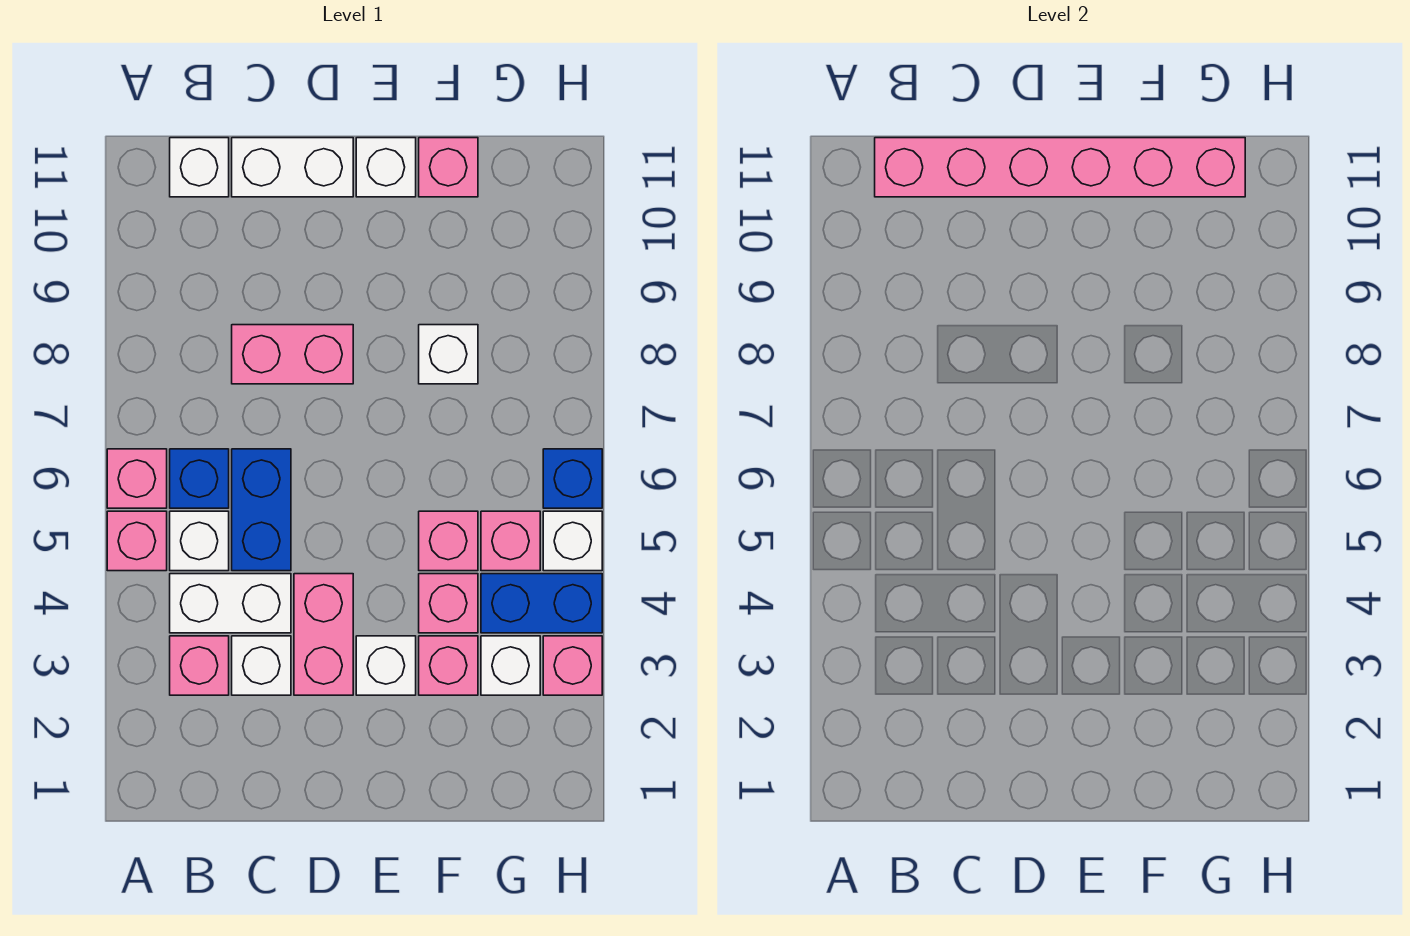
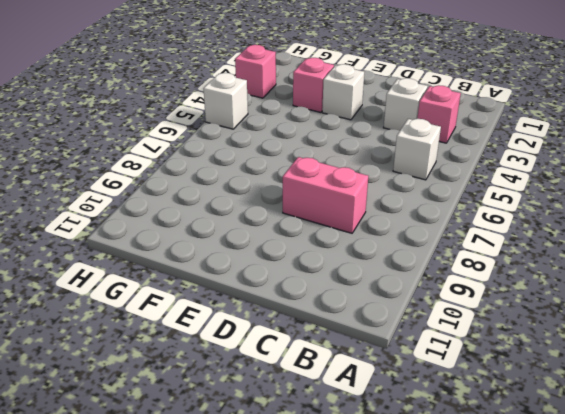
none -> pink brick A5 level 1
none -> pink brick A6 level 1
none -> white brick B4:C4 level 1

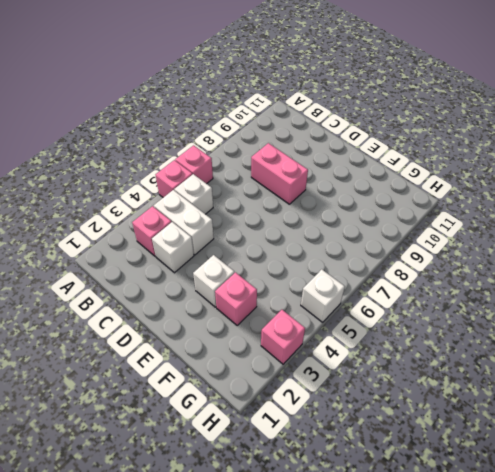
none -> blue brick B6 level 1
none -> white brick B11 level 1
none -> blue brick C5:C6 level 1

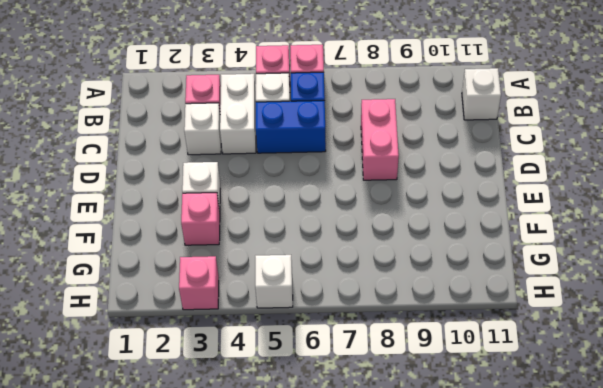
none -> white brick C11:D11 level 1
none -> pink brick D3:D4 level 1
none -> white brick E11 level 1

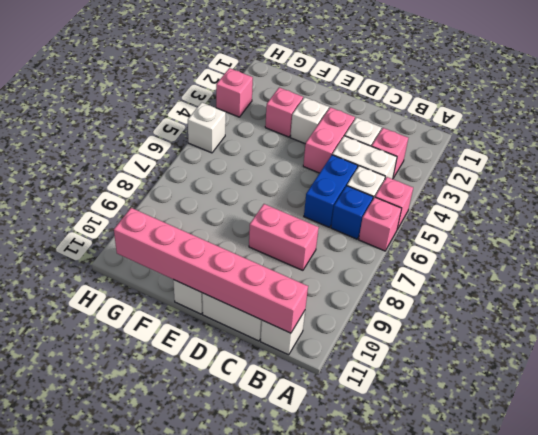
none -> pink brick F4 level 1
none -> pink brick F5 level 1
none -> white brick F8 level 1

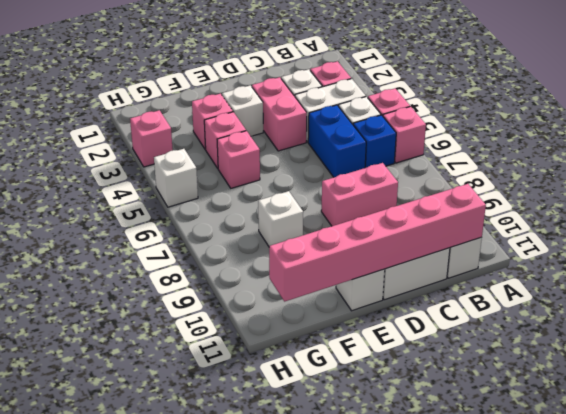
none -> pink brick F11 level 1
none -> white brick G3 level 1
none -> blue brick G4:H4 level 1

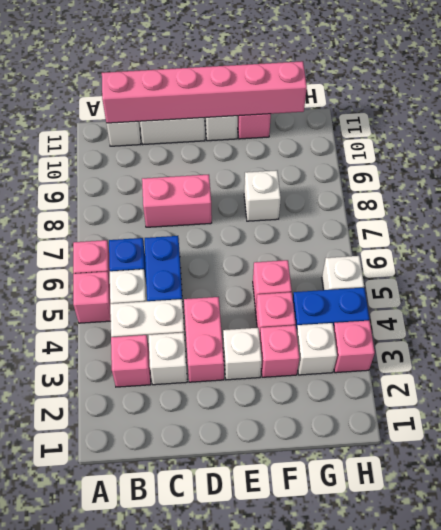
none -> pink brick G5 level 1
none -> blue brick H6 level 1

